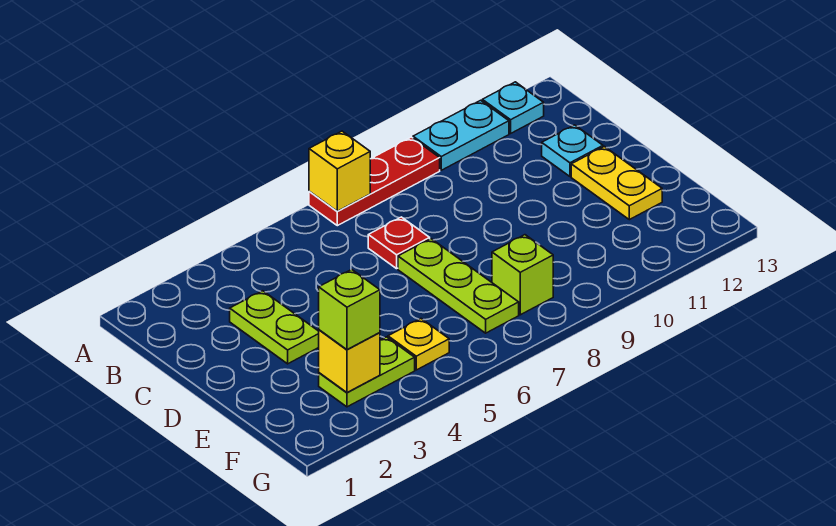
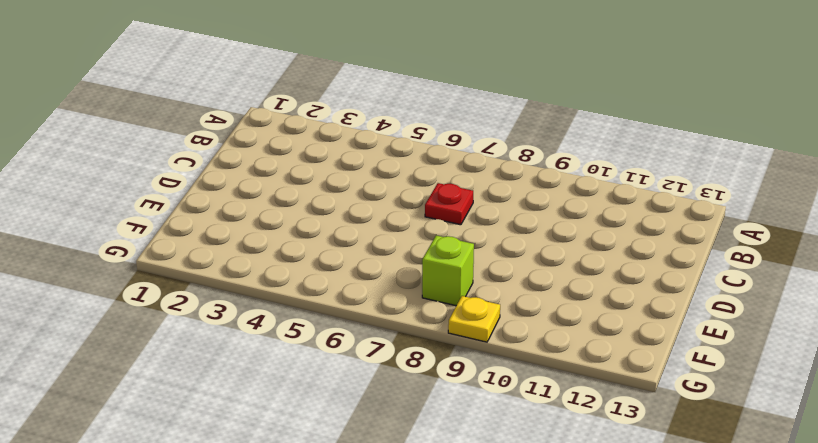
yellow plate G9 level 1 -> yellow plate F5 level 1
none -> red plate A7:A9 level 1
none -> cyan plate A10:A11 level 1
none -> cyan plate A12 level 1

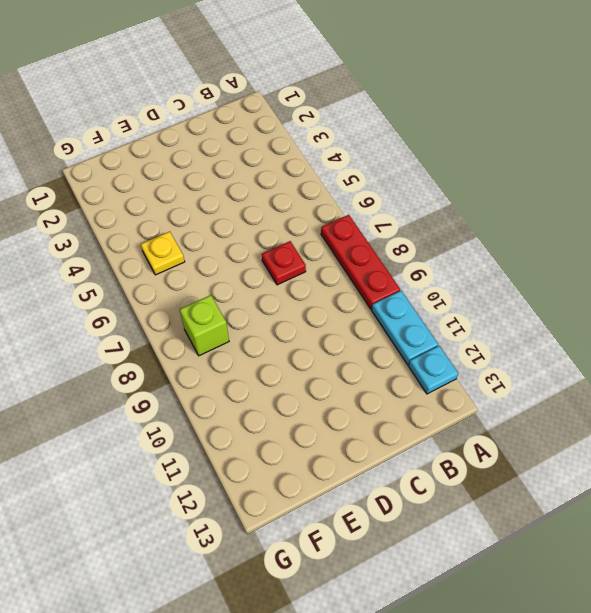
none -> lime plate C3:D3 level 1
none -> cyan plate C12 level 1
none -> lime plate D7:F7 level 1

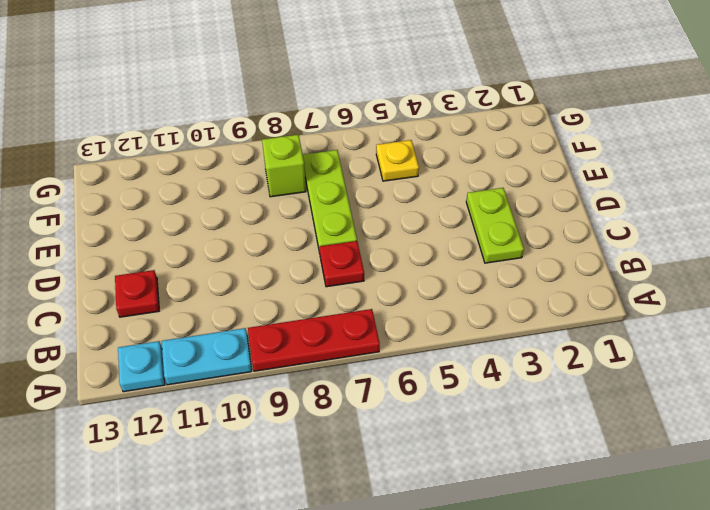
red plate C12 level 1 -> cyan plate C12 level 1
none -> yellow plate D12:E12 level 1
none -> lime plate F3:F4 level 1
none -> yellow brick A7 level 2

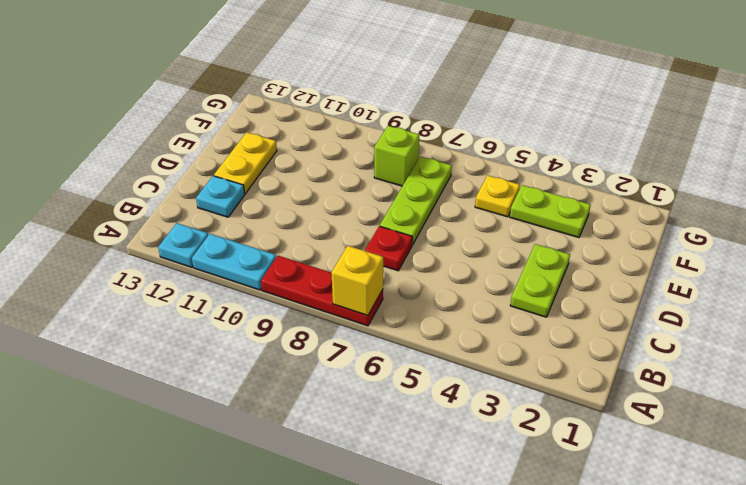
none -> yellow brick F3 level 2
none -> lime brick F3 level 3

